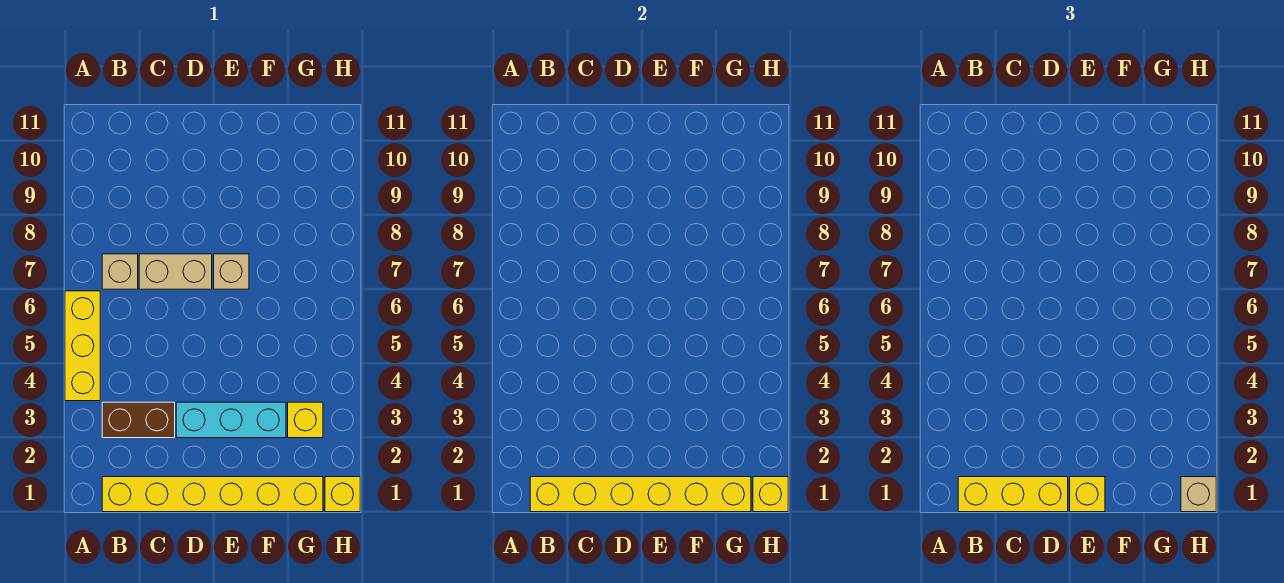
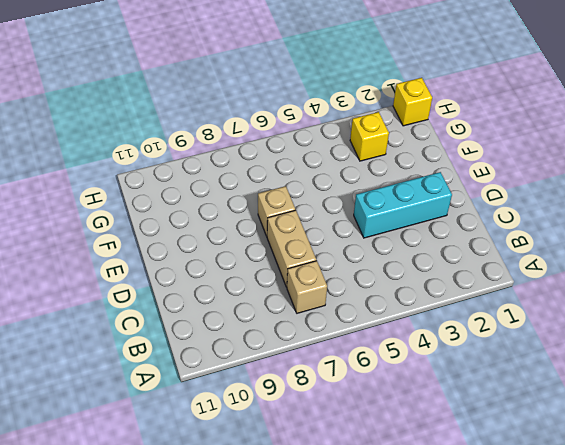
cyan brick D2:D4 level 1 -> cyan brick D3:F3 level 1
none -> yellow brick A4:A6 level 1
none -> yellow brick B1:G1 level 1
none -> brown brick B3:C3 level 1

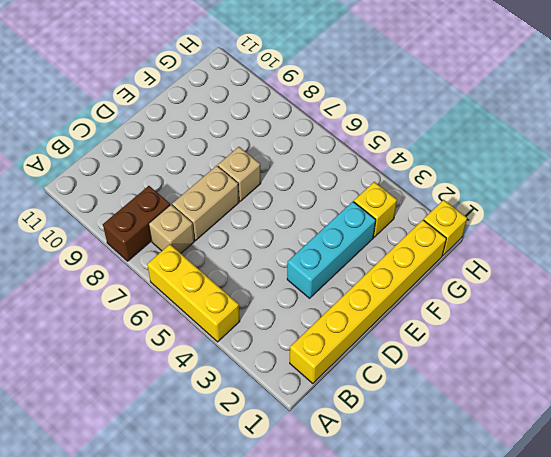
brown brick A8:B8 level 1 -> brown brick B3:C3 level 1
none -> yellow brick B1:G1 level 2
none -> yellow brick H1 level 2
none -> yellow brick B1:D1 level 3

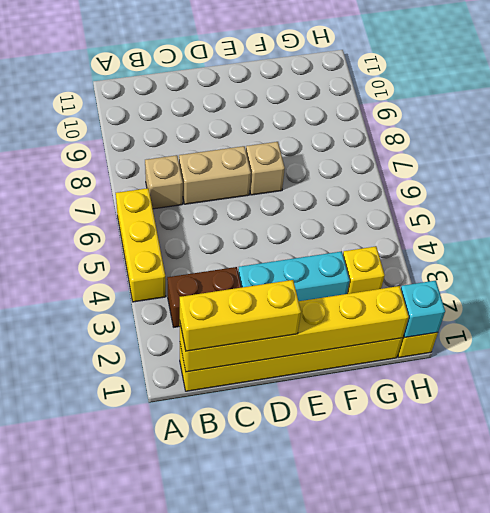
cyan brick H1 level 2 -> yellow brick H1 level 2
none -> yellow brick E1 level 3
none -> tan brick H1 level 3

